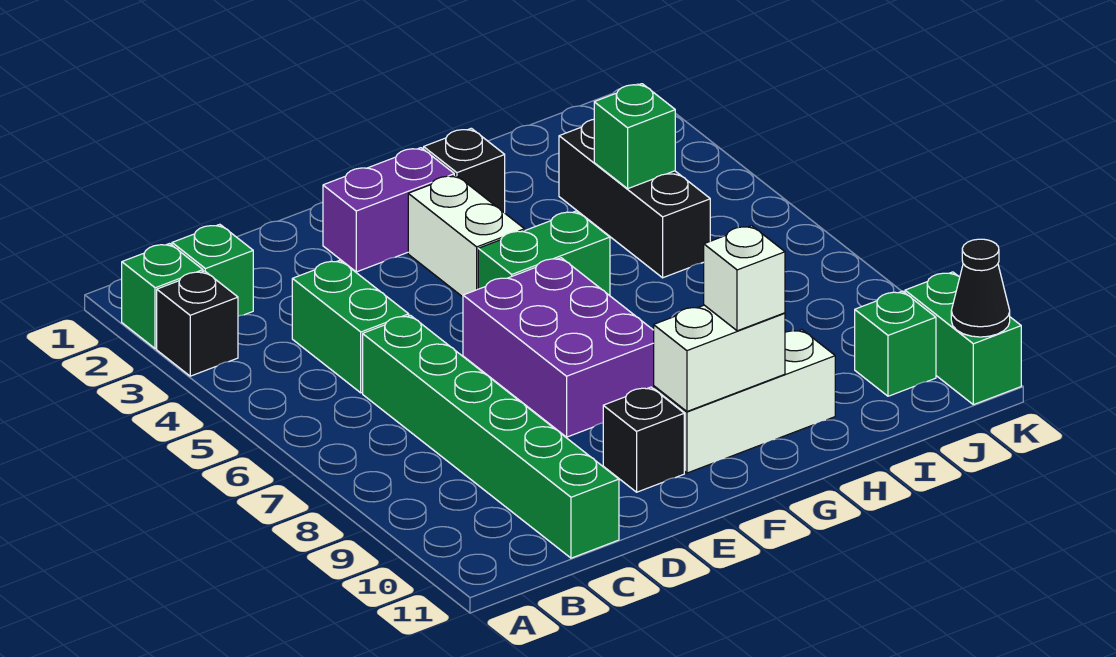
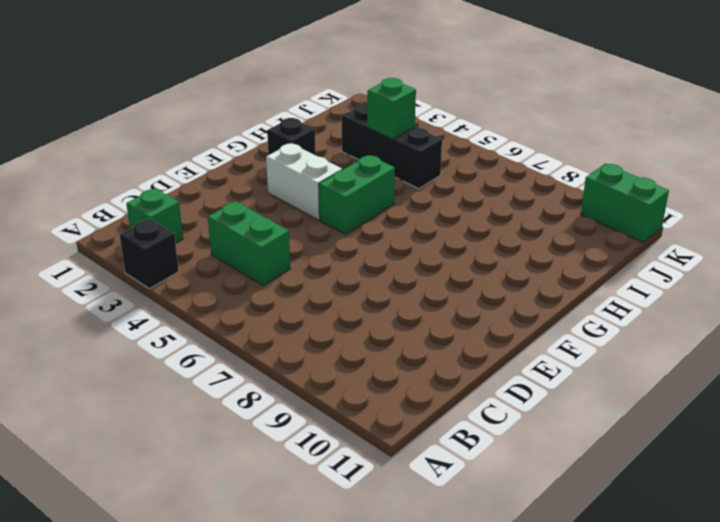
none -> green brick A2 level 1
none -> green brick C6:C11 level 1
none -> purple brick E2:F2 level 1

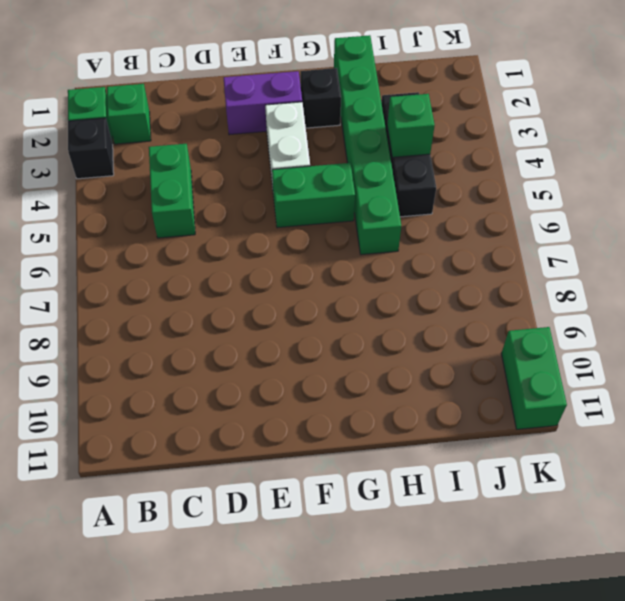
green brick H1:H6 level 1 -> green brick C6:C11 level 1
none -> purple brick E6:F8 level 1
none -> black brick E10 level 1
none -> white brick F10:H10 level 1

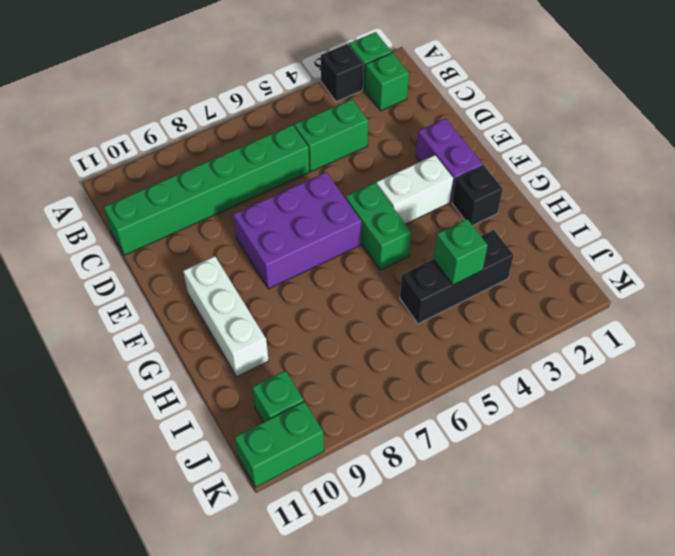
none -> black brick E10 level 1
none -> white brick F10:G10 level 2
none -> black cone K11 level 2

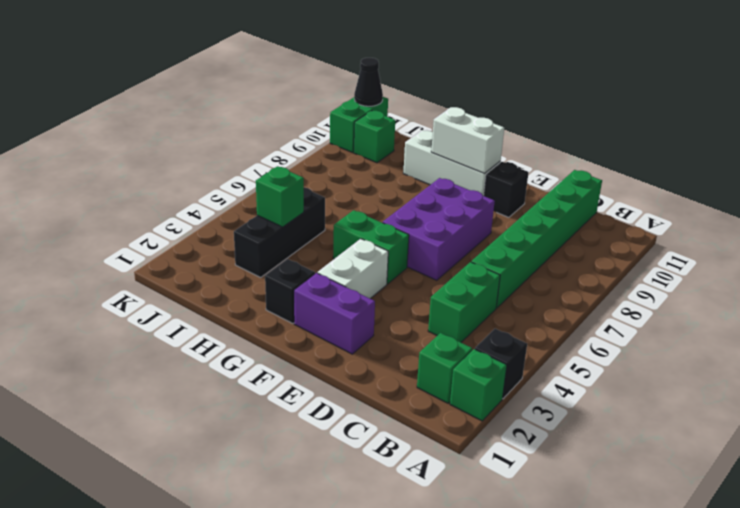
none -> white brick G10 level 3

